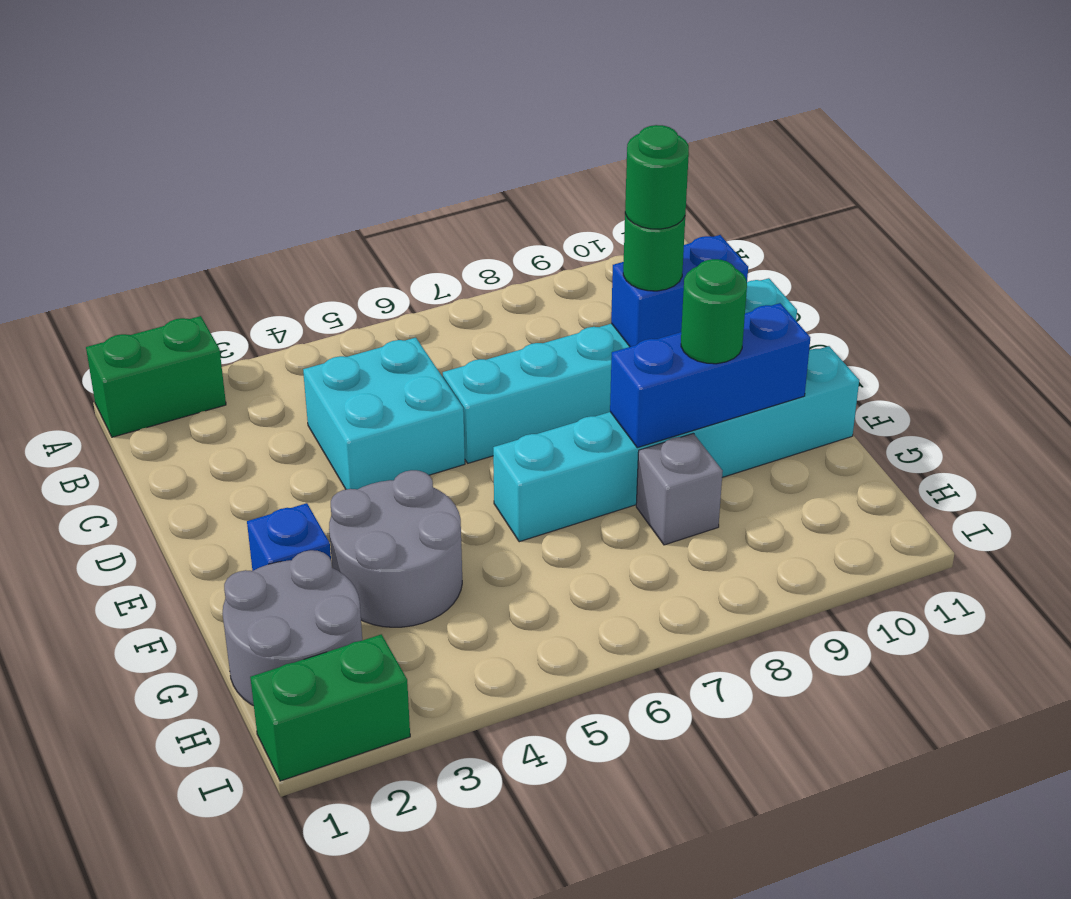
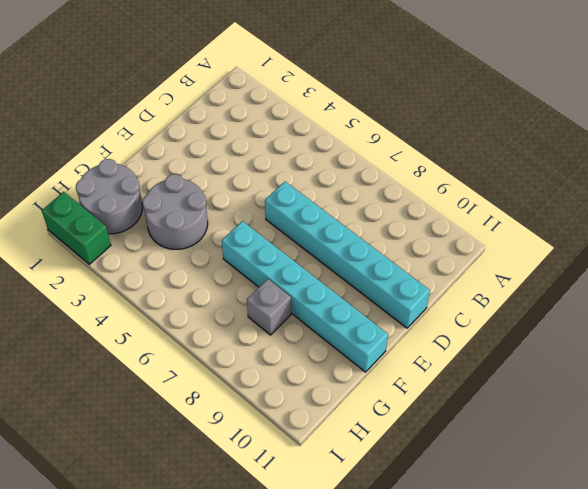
none -> green brick A1:A2 level 1
none -> cyan brick C4:D5 level 1
none -> blue brick F2 level 1

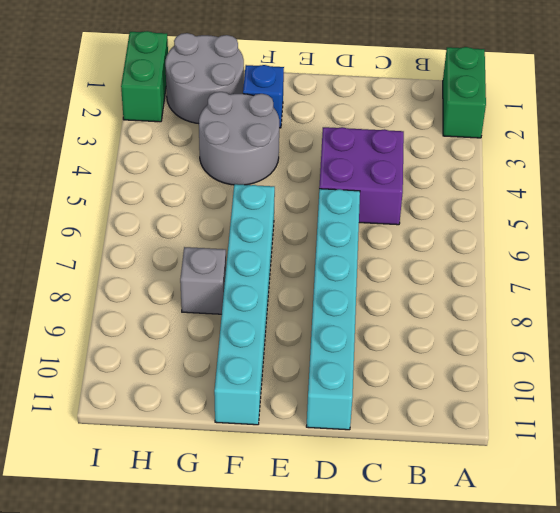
purple brick C4:D5 level 1 -> cyan brick C4:D5 level 1
none -> blue brick D9:D10 level 2
none -> blue brick F8:F10 level 2
none -> green round brick D9 level 3

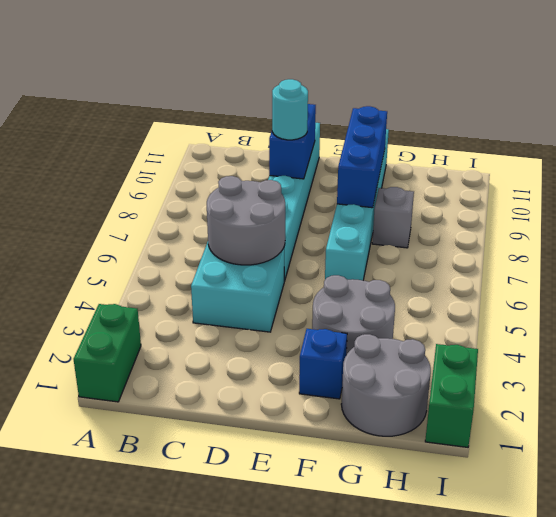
grey round brick C5:D6 level 2 -> none
cyan round brick D9 level 3 -> green round brick D9 level 3
none -> green round brick F9 level 3
none -> green round brick D9 level 4

